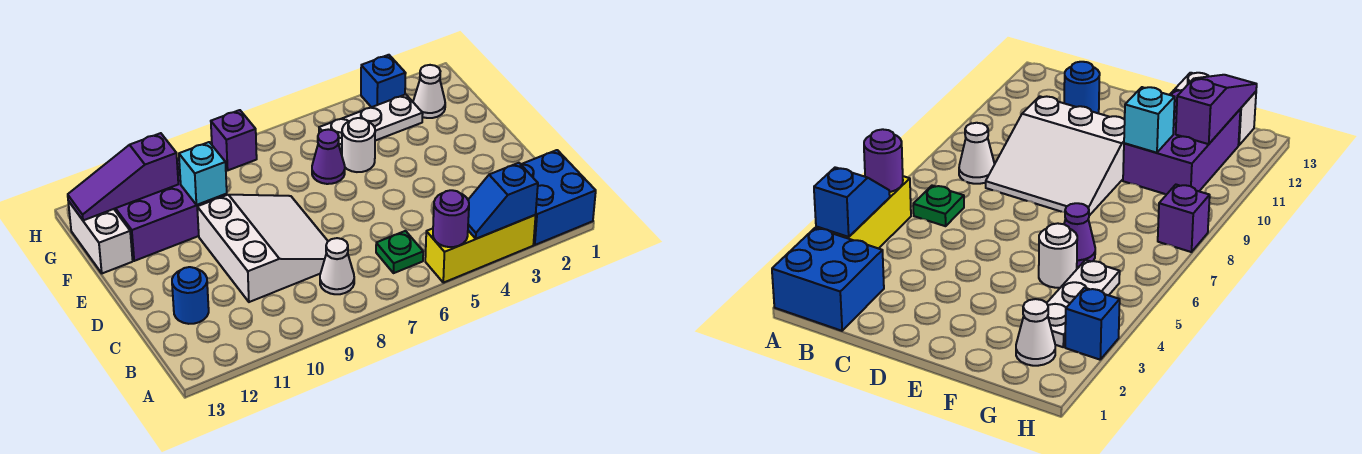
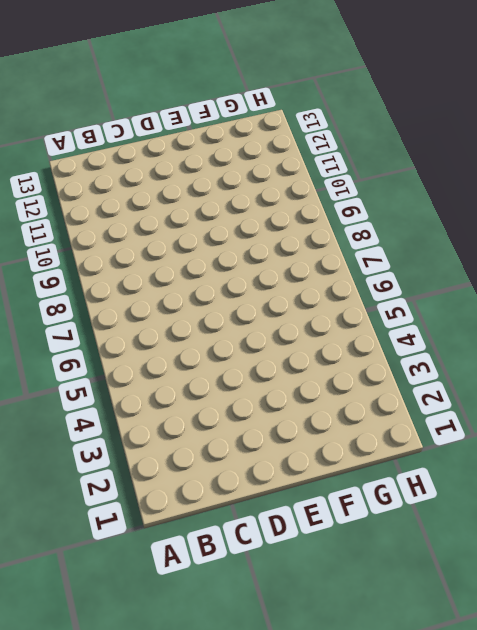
none -> blue brick A1:B2 level 1
none -> yellow brick A3:A5 level 1
none -> green plate B6 level 1

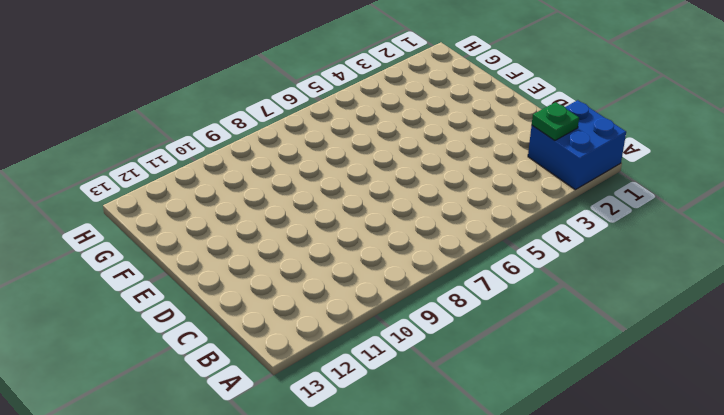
green plate B2 level 2 -> green plate B6 level 1
none -> yellow brick A3:A5 level 1
none -> white cone B8 level 1
none -> white slope C8:E10 level 1 top 10

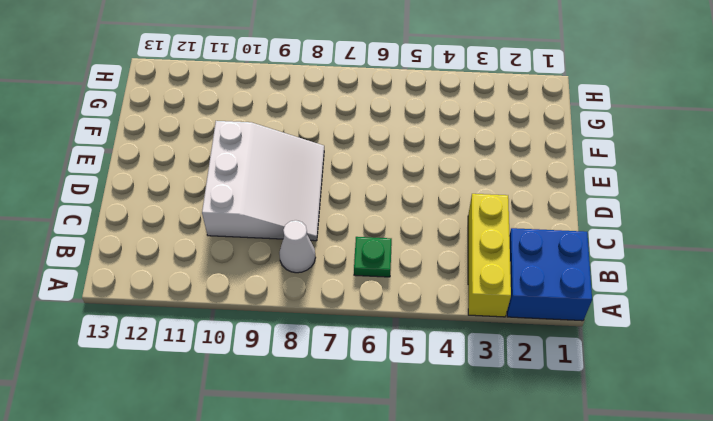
yellow brick A3:C3 level 1 -> yellow brick A3:A5 level 1
none -> blue round brick C12 level 1
none -> white round brick F5 level 1
none -> purple cone F6 level 1

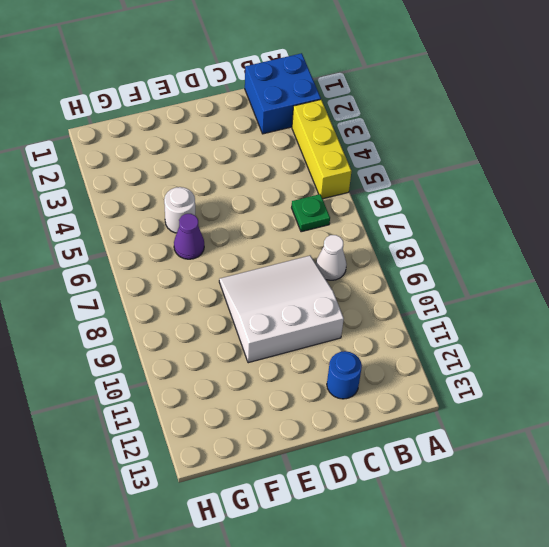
none -> purple brick F10:G12 level 1
none -> white brick F13:G13 level 1
none -> white cone G2 level 1

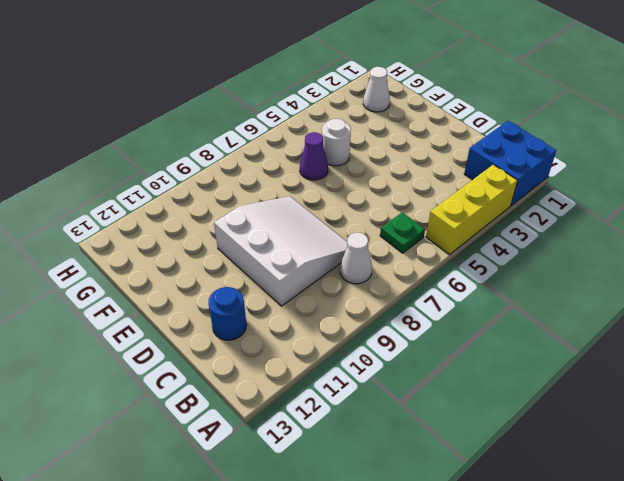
none -> purple brick F10:G12 level 1
none -> white brick F13:G13 level 1
none -> white plate G3:G5 level 1

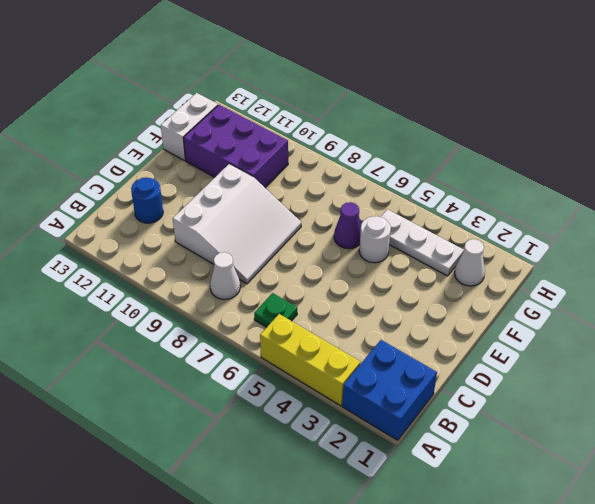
none -> blue brick H3 level 1
none -> purple brick H8 level 1
none -> blue slope A3:A4 level 2 top 3

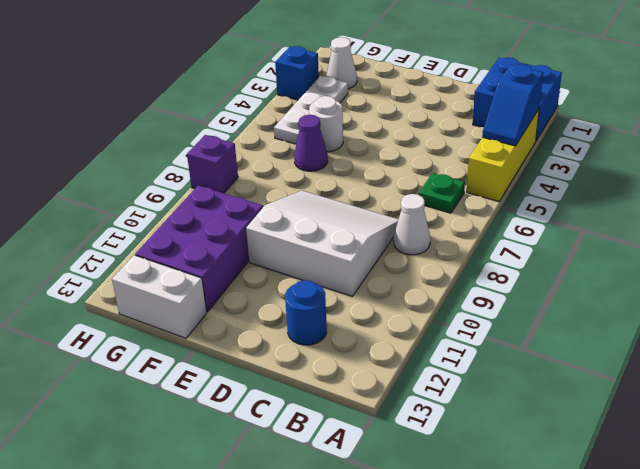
none -> purple round brick A5 level 2
none -> cyan brick F10 level 2
none -> purple slope G11:G13 level 2 top 11

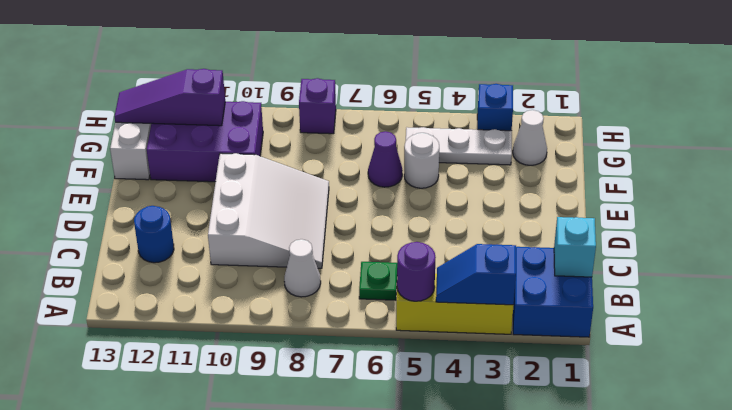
cyan brick B1 level 2 -> cyan brick F10 level 2

